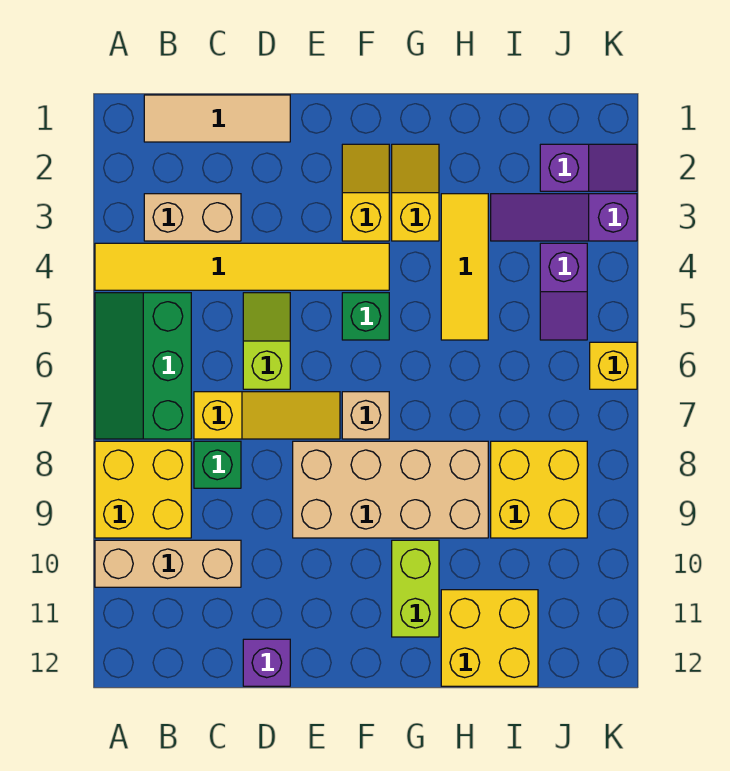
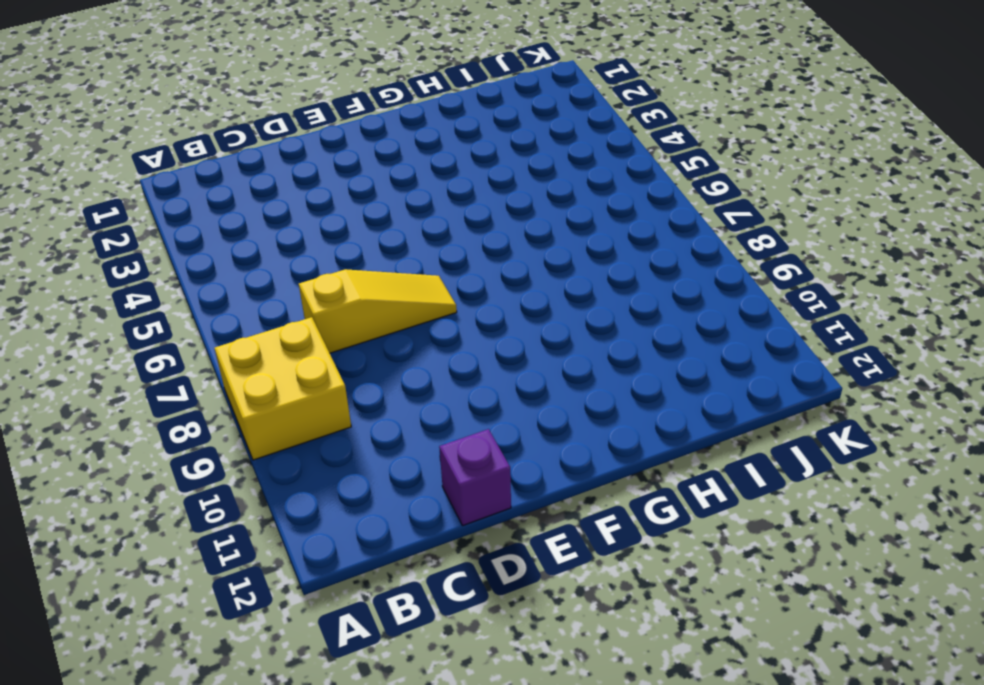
none -> yellow tile A4:F4 level 1
none -> green slope A5:B7 level 1 top B
none -> tan brick A10:C10 level 1

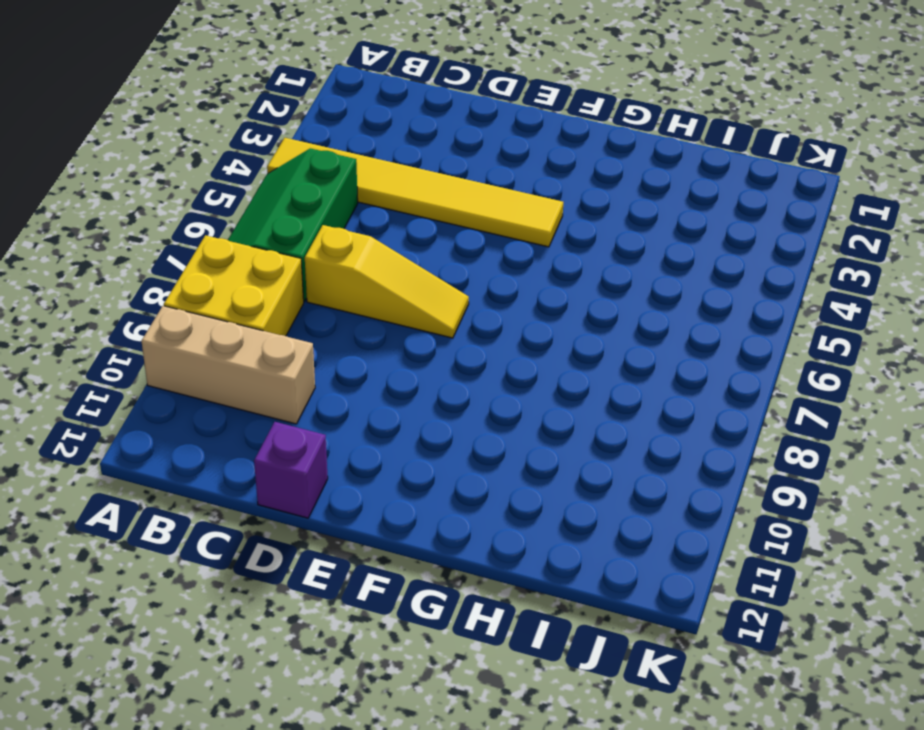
none -> tan tile B1:D1 level 1
none -> tan brick B3:C3 level 1
none -> green brick C8 level 1

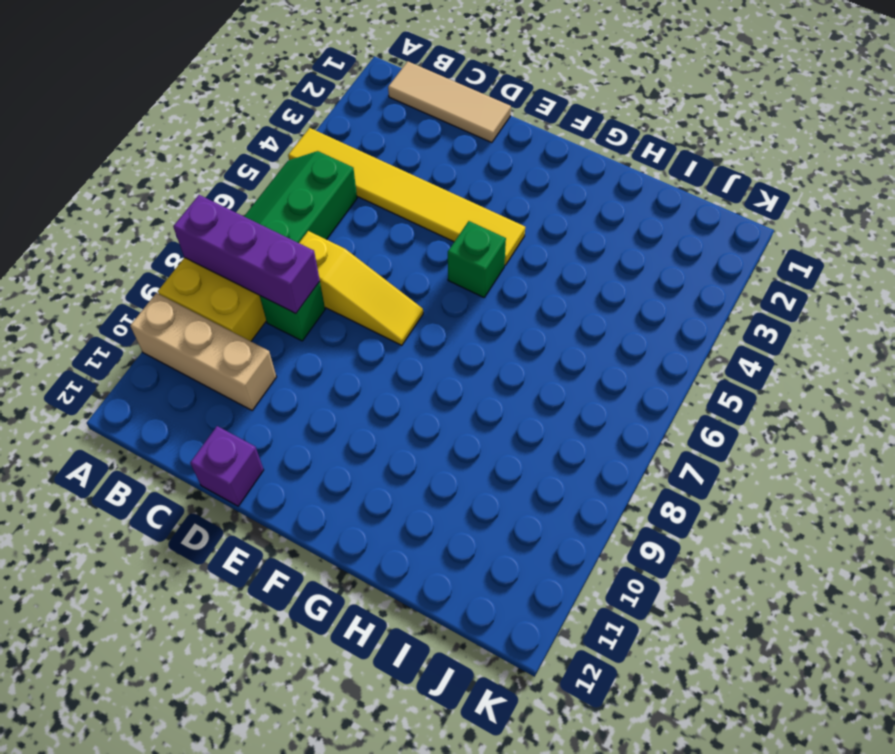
purple brick A8:C8 level 2 -> none
none -> tan brick B3:C3 level 1
none -> lime slope D5:D6 level 1 top 6
none -> tan brick E8:H9 level 1

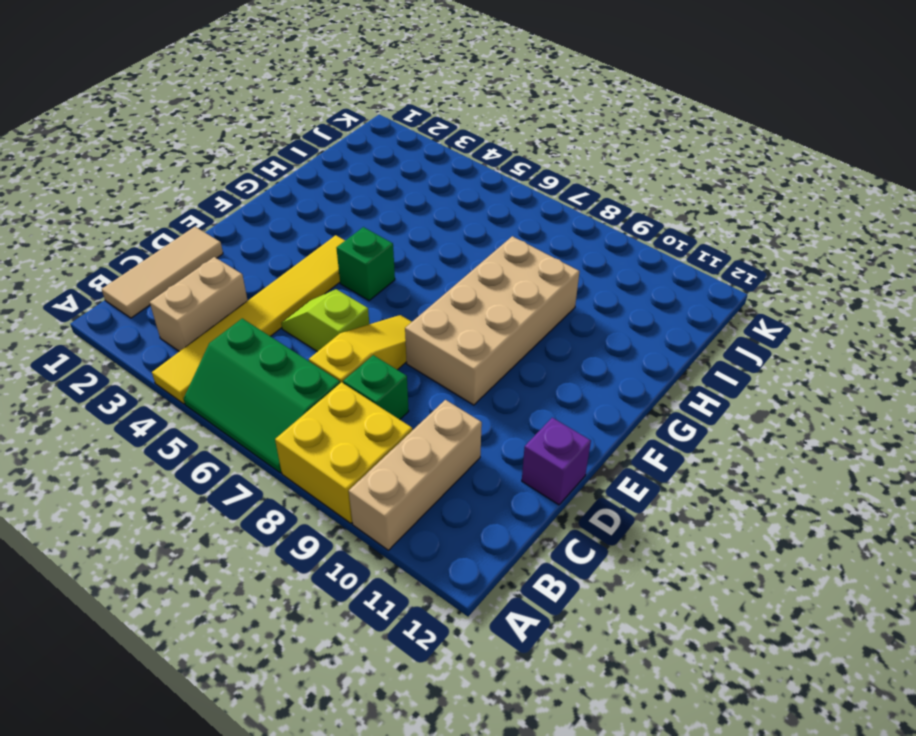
none -> yellow slope F2:F3 level 1 top 3
none -> tan brick F7 level 1
none -> yellow slope G2:G3 level 1 top 3

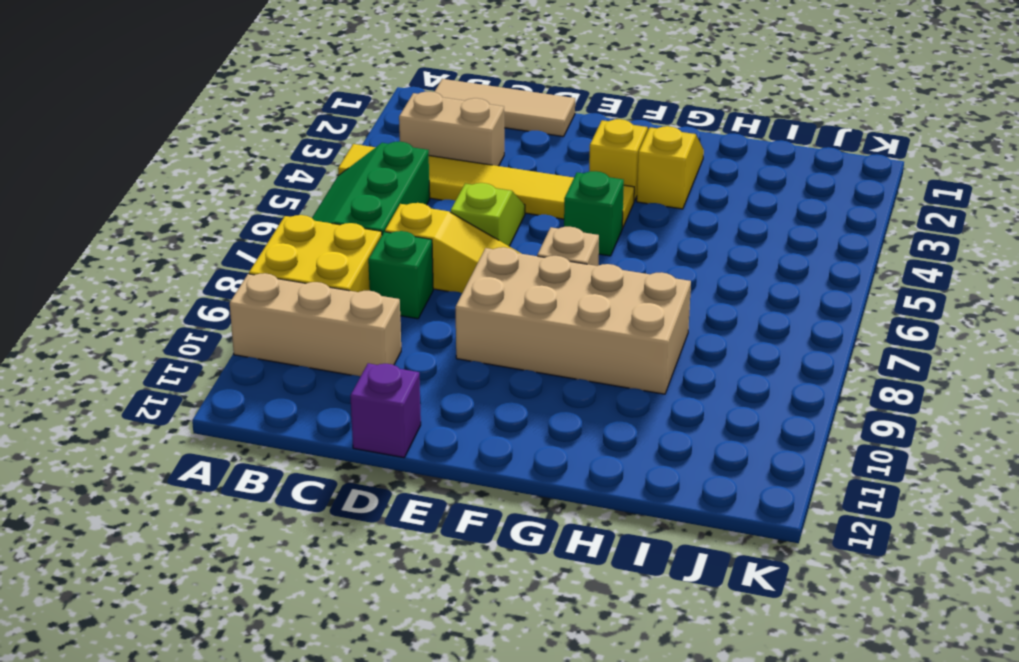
none -> lime brick G10:G11 level 1
none -> yellow tile H3:H5 level 1
none -> yellow brick H11:I12 level 1

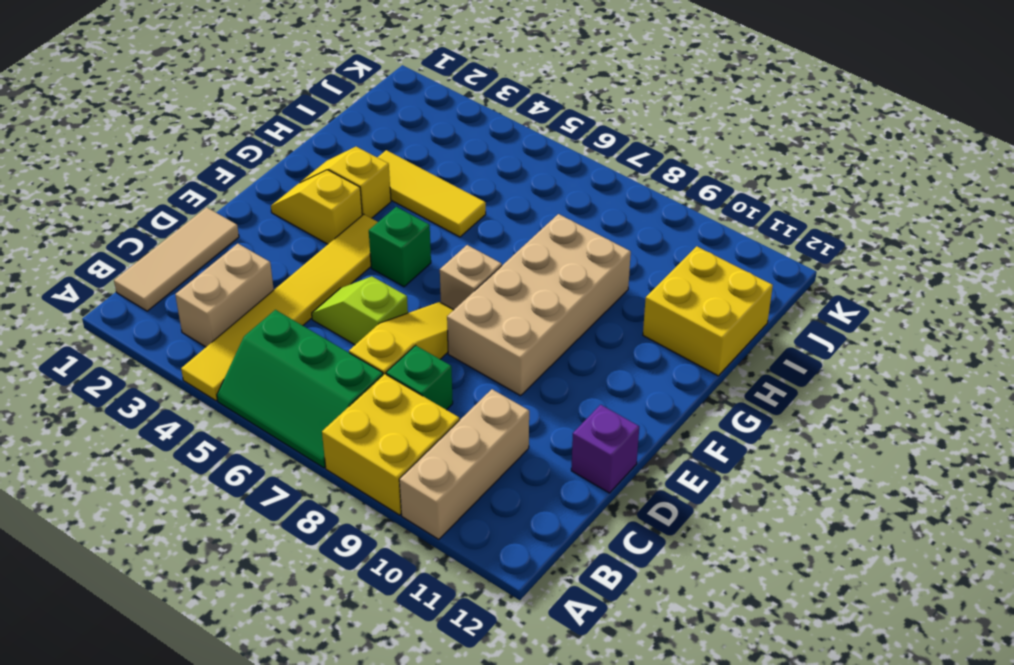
none -> lime brick G10:G11 level 1
none -> purple slope I3:K3 level 1 top K
none -> yellow brick I8:J9 level 1

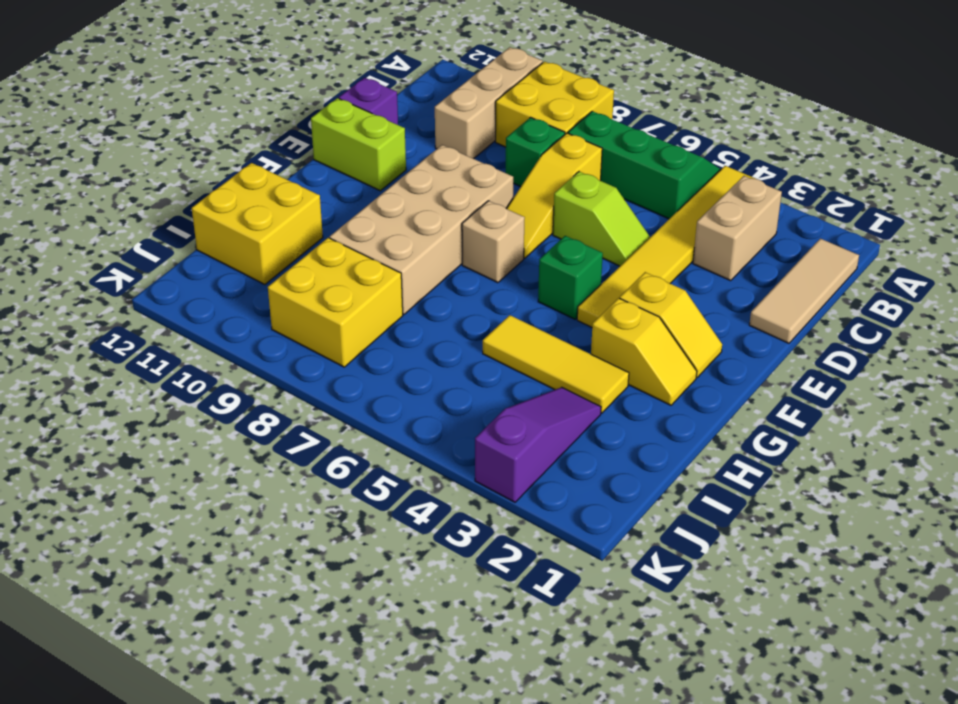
lime brick E11:E12 level 1 -> lime brick G10:G11 level 1
none -> purple slope J2:K2 level 1 top J
none -> purple slope J4:J5 level 1 top 4
none -> yellow brick K6 level 1

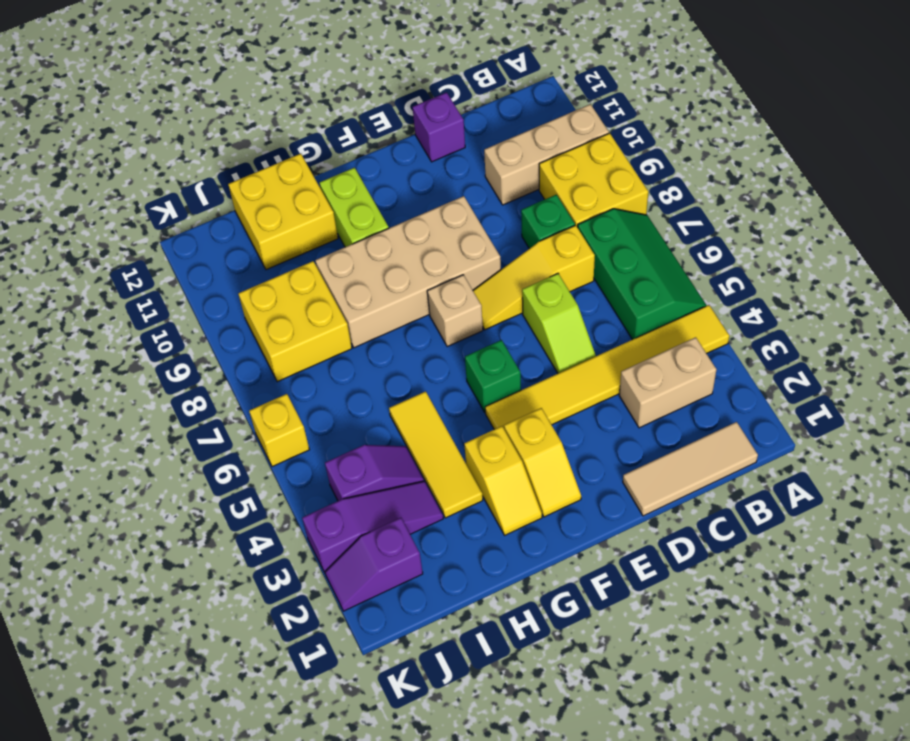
purple slope I4:J4 level 1 top J -> purple slope J4:J5 level 1 top 4

